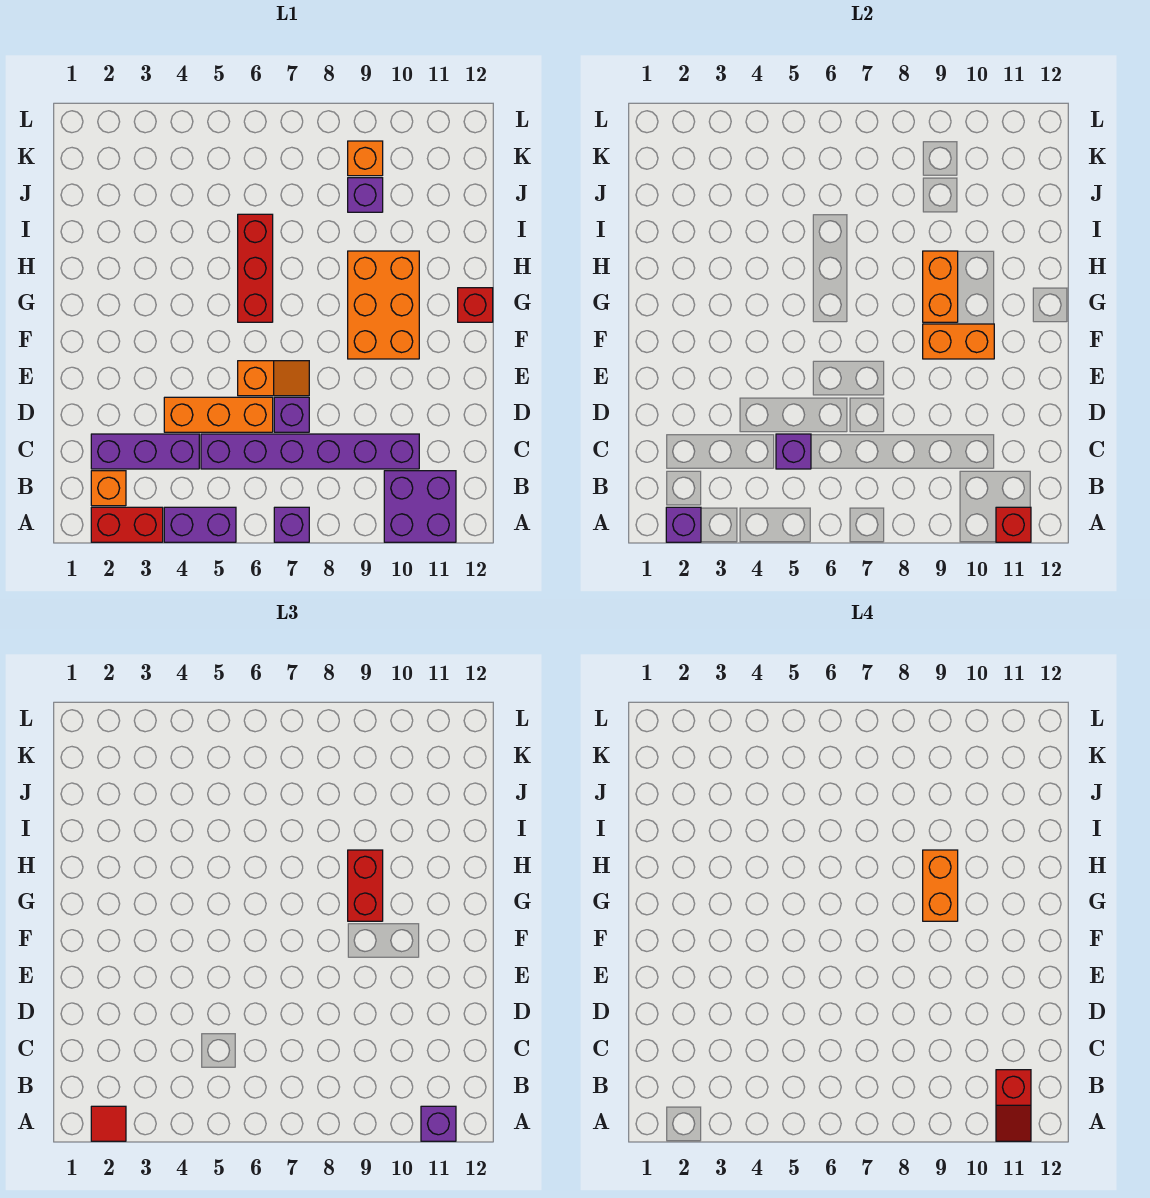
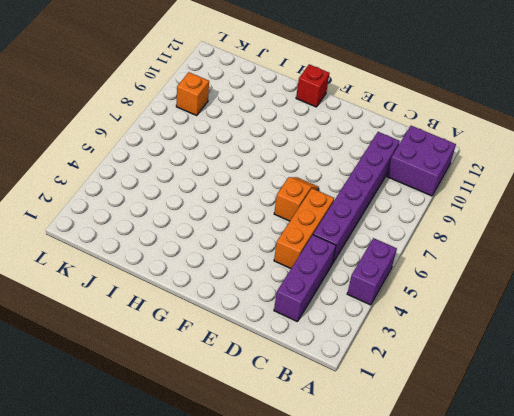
none -> red brick A2:A3 level 1
none -> purple brick A7 level 1
none -> orange brick B2 level 1

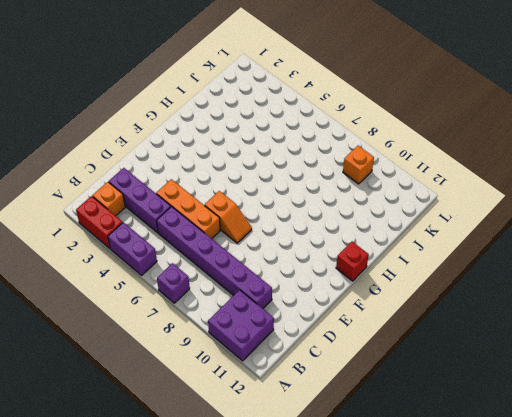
none -> purple brick D7 level 1
none -> orange brick F9:H10 level 1
none -> red brick G6:I6 level 1

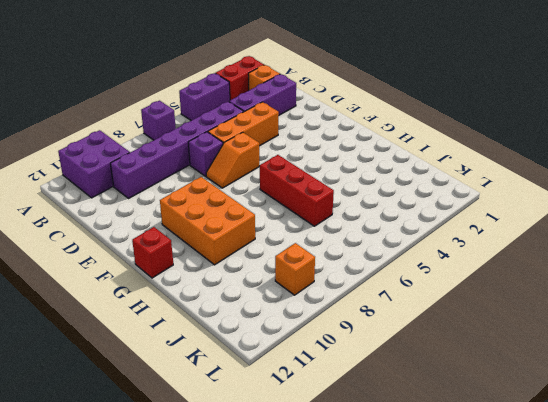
none -> purple brick J9 level 1
none -> purple brick A2 level 2
none -> red brick A11 level 2

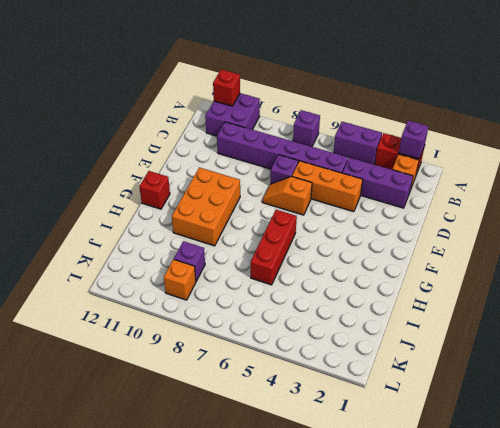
none -> purple brick C5 level 2
none -> orange brick F9:F10 level 2
none -> orange brick G9:H9 level 2

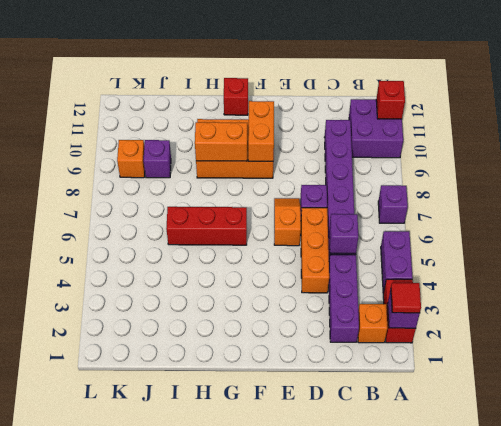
none -> purple brick A11 level 3
none -> red brick G9:H9 level 3
none -> red slope A11:B11 level 4 top B

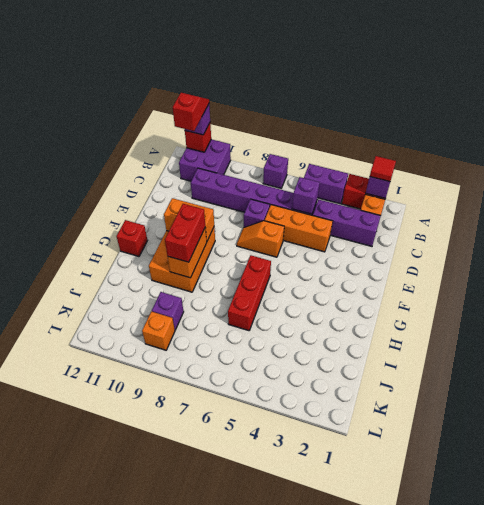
none -> orange brick G9:H9 level 4

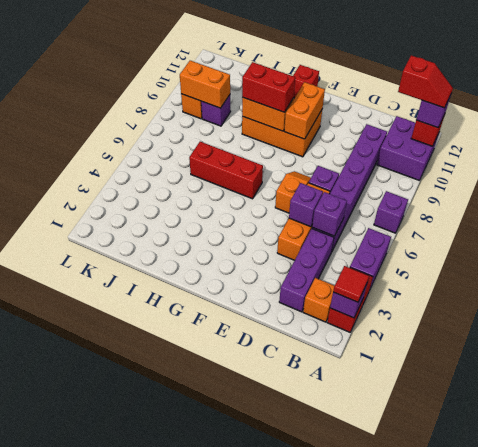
purple brick D5 level 2 -> none
orange brick J9:K9 level 2 -> orange brick G9:H9 level 4

